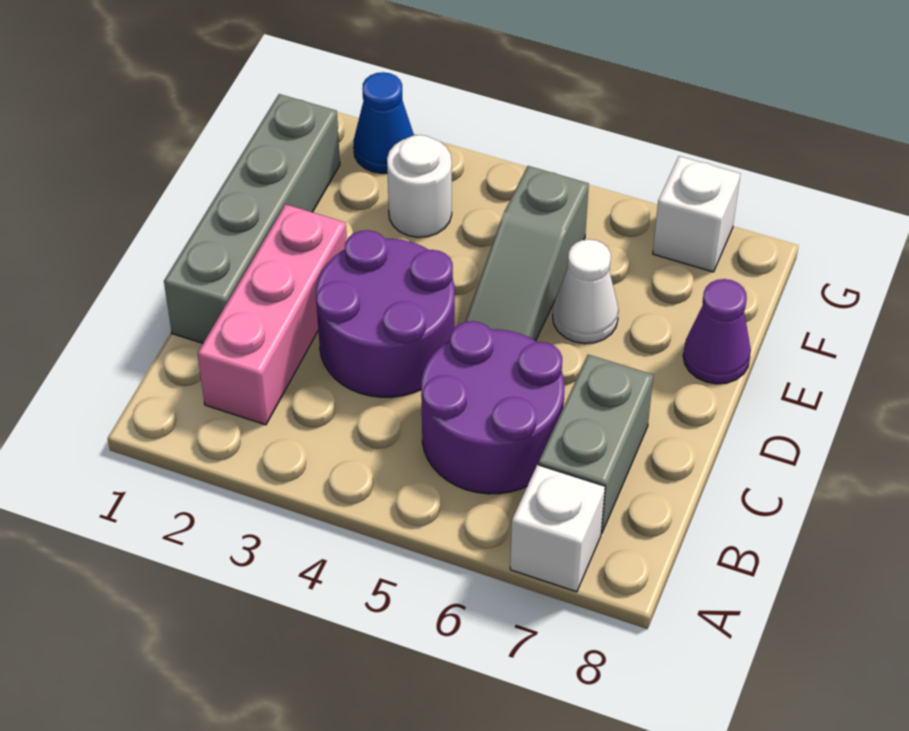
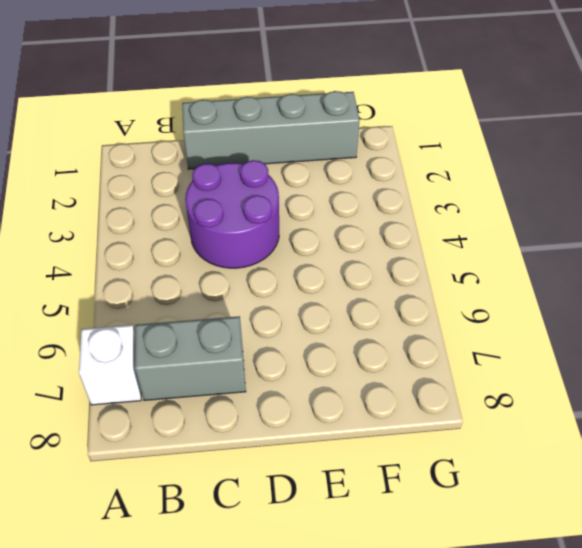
none -> pink brick B2:D2 level 1
none -> purple round brick B5:C6 level 1
none -> grey slope D5:F5 level 1 top F

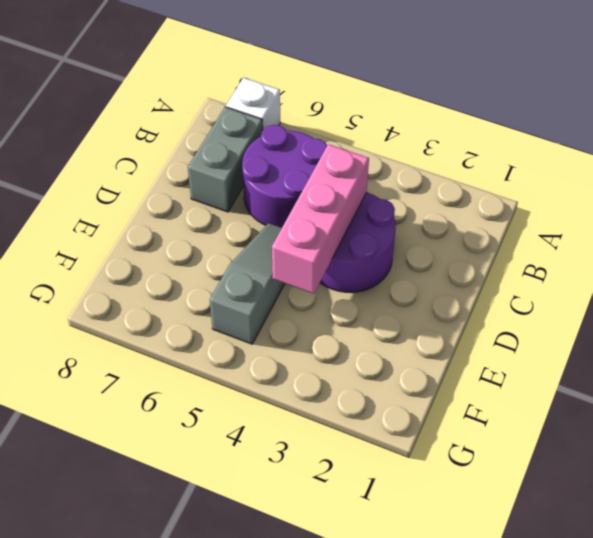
pink brick C4:E4 level 2 -> pink brick B2:D2 level 1
none -> grey brick C1:F1 level 1
none -> white cone E6 level 1
none -> purple cone E8 level 1

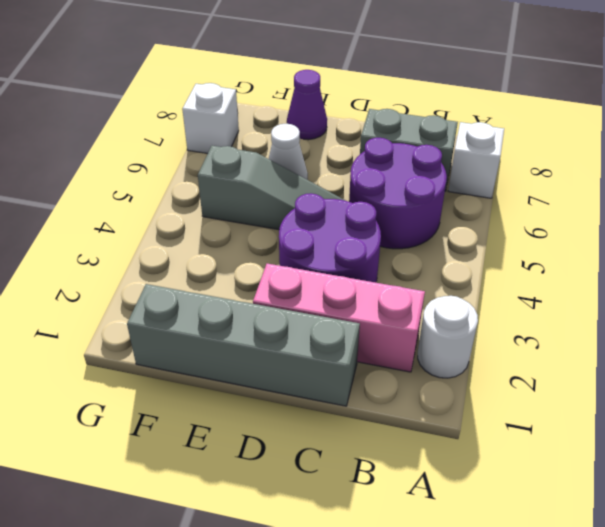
white round brick A2 level 1 -> white round brick F3 level 1
none -> blue cone G2 level 1

